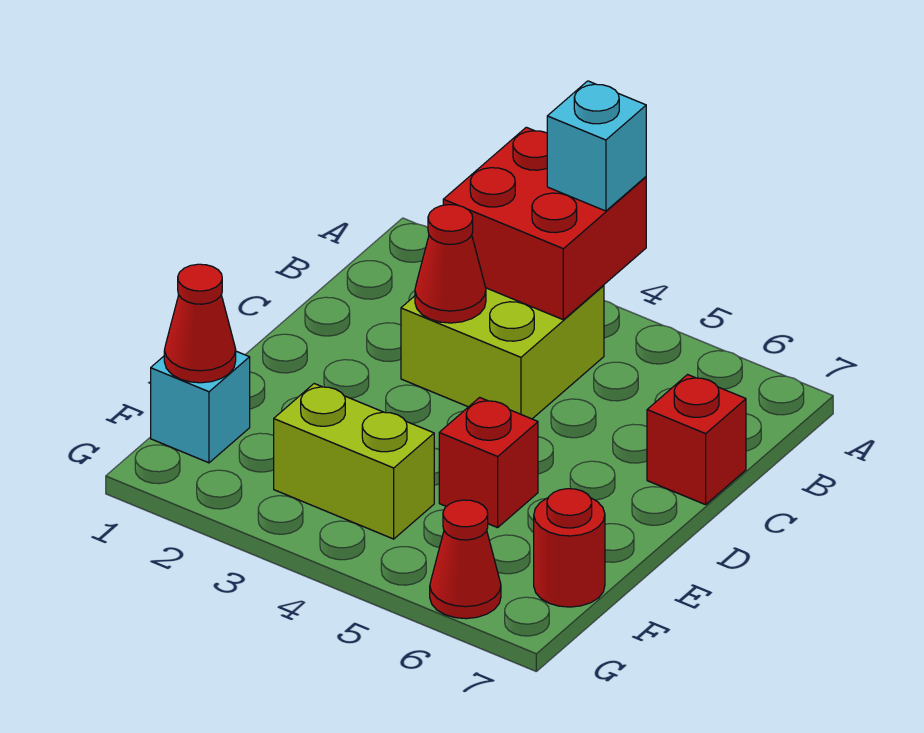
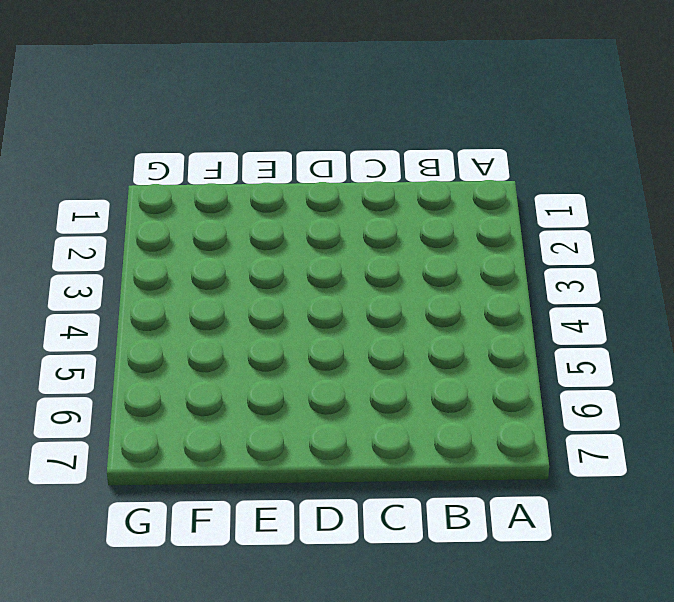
none -> lime brick B3:C4 level 1
none -> red brick C7 level 1

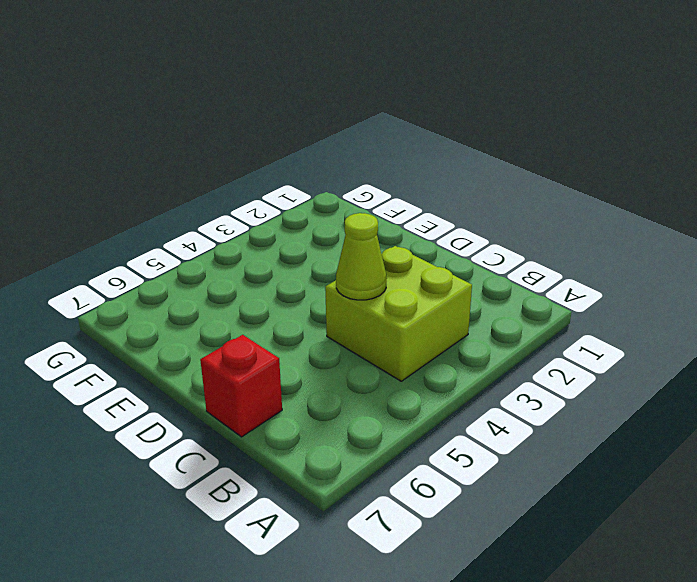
lime cone C4 level 2 -> none
none -> red brick E5 level 1
none -> cyan brick F1 level 1

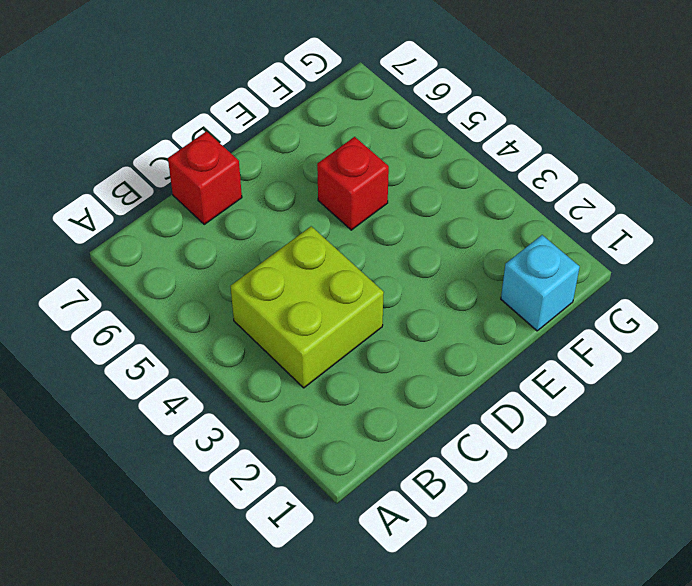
none -> lime brick F3:F4 level 1
none -> red round brick F7 level 1

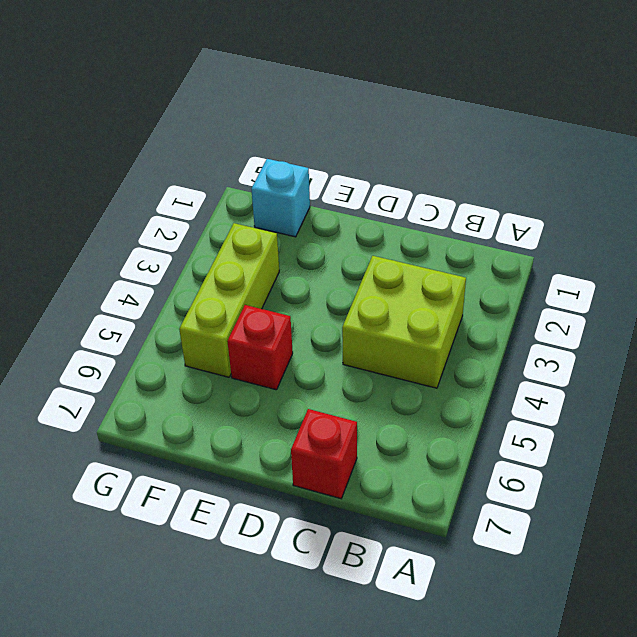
lime brick F3:F5 level 1 -> lime brick F3:F4 level 1
none -> red round brick F7 level 1
none -> red cone G6 level 1

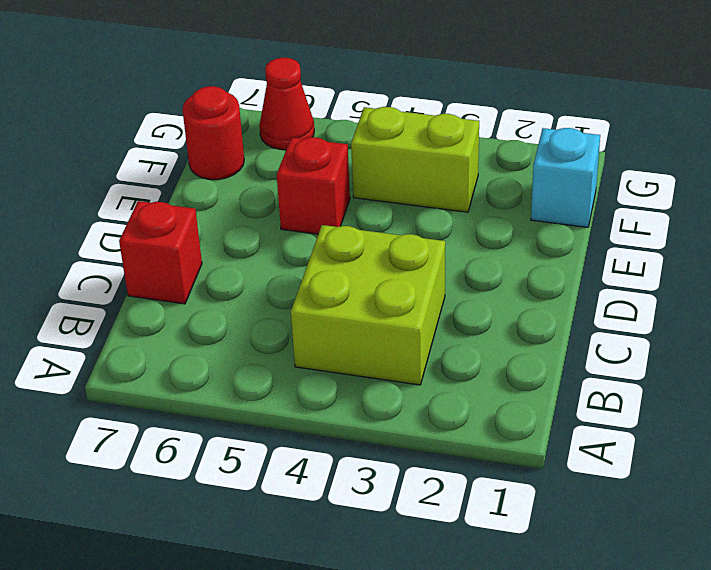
none -> red brick A3:B4 level 2
none -> red cone C3 level 2

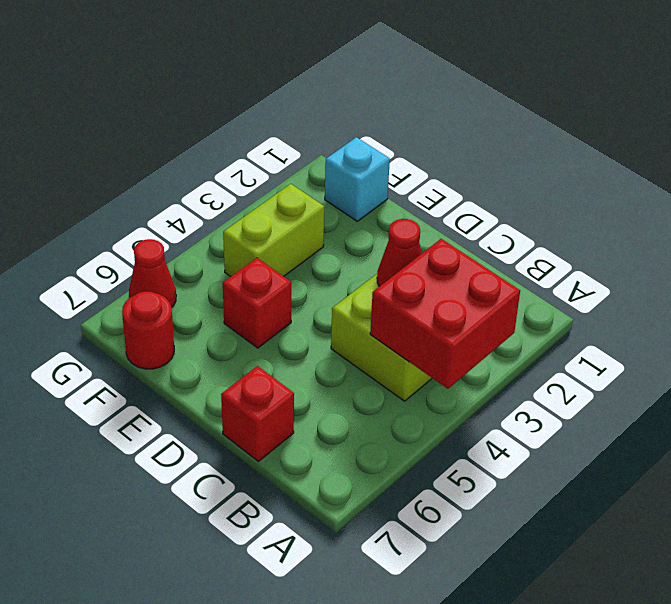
none -> red cone F1 level 2
none -> cyan brick A4 level 3

